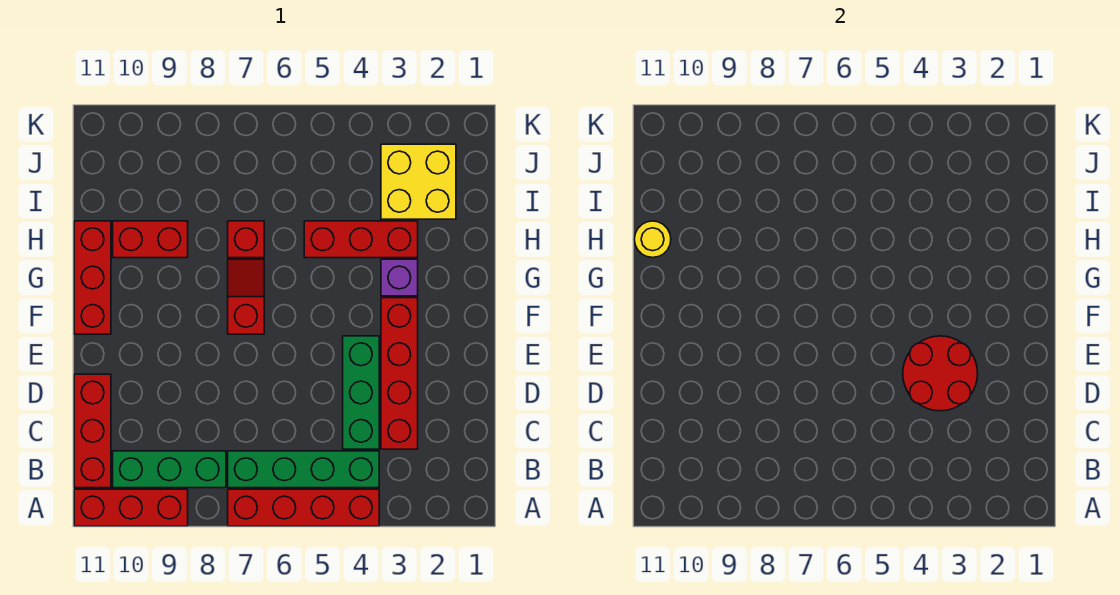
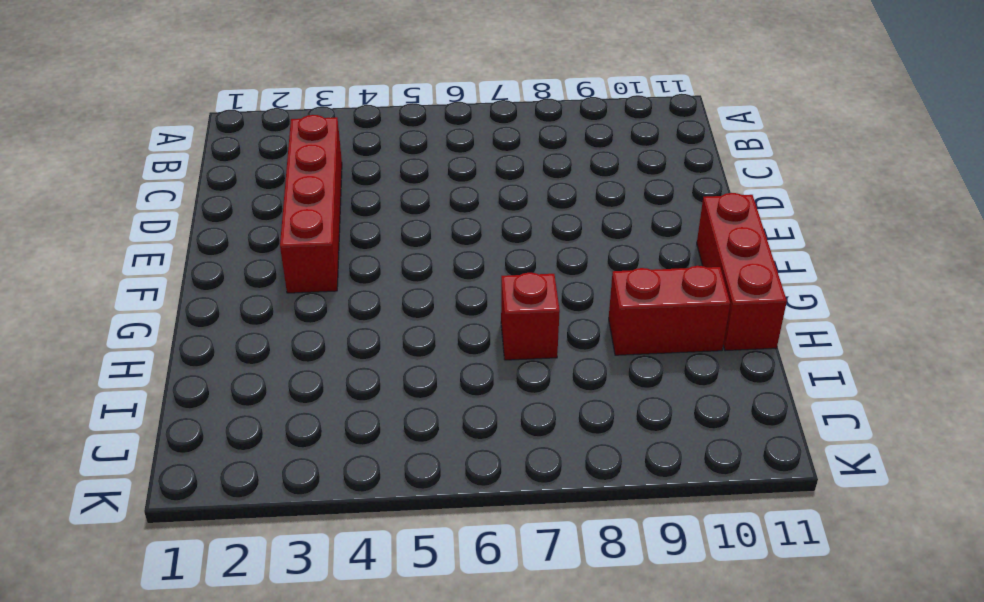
none -> red brick A4:A7 level 1
none -> red brick A9:A11 level 1
none -> green brick B4:B7 level 1

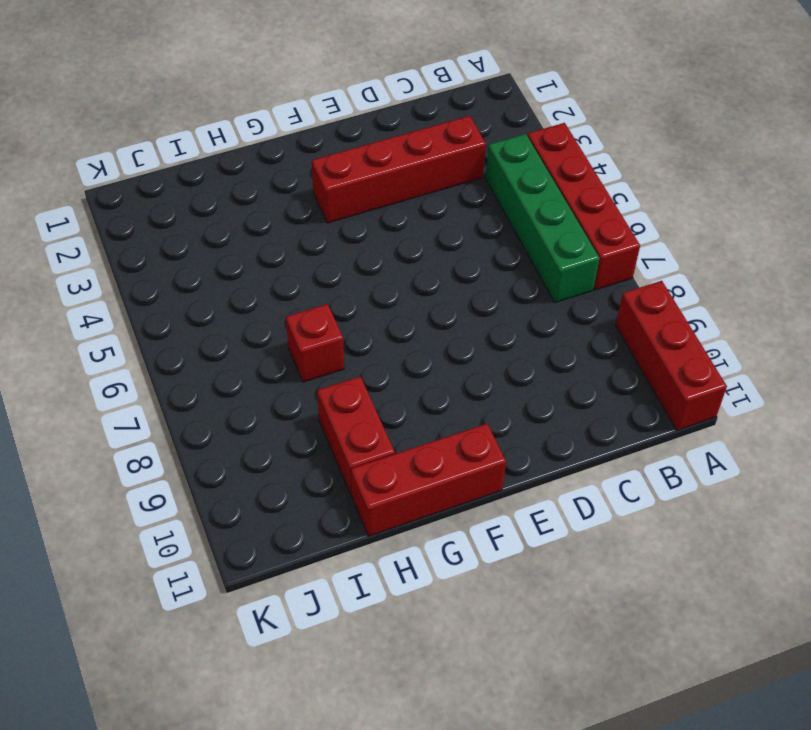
none -> green brick B8:B10 level 1
none -> red brick B11:D11 level 1
none -> green brick C4:E4 level 1

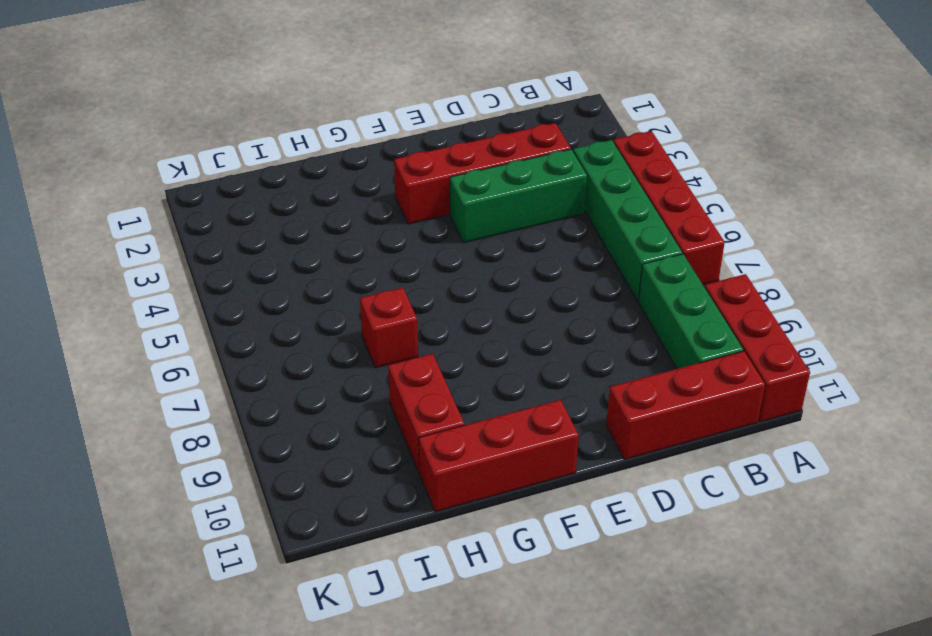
none -> red slope F7:G7 level 1 top F
none -> purple brick G3 level 1
none -> red brick H3:H5 level 1

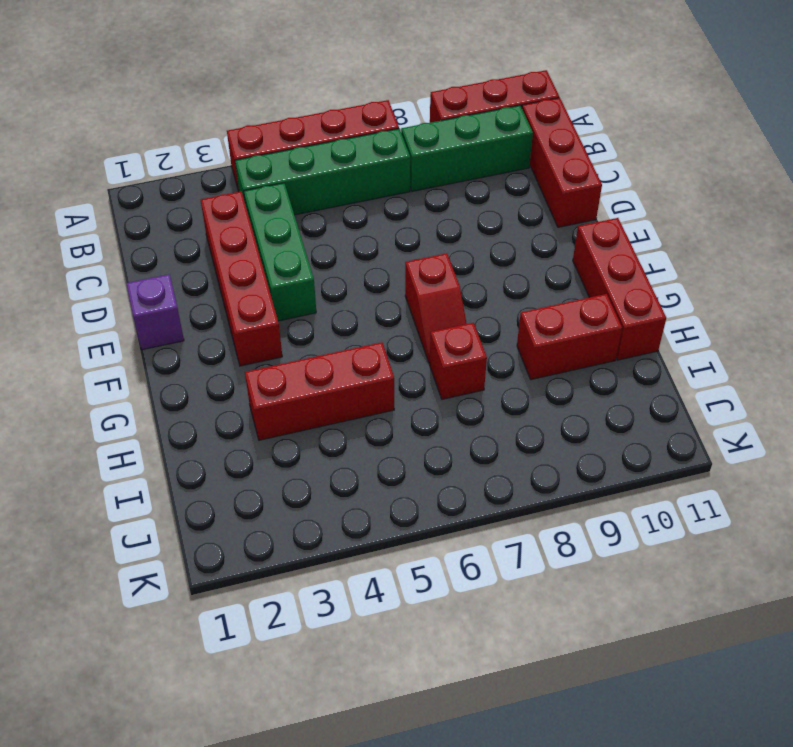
purple brick E1 level 1 -> purple brick G3 level 1
none -> yellow brick I2:J3 level 1
none -> red round brick D3:E4 level 2
none -> yellow round brick H11 level 2

